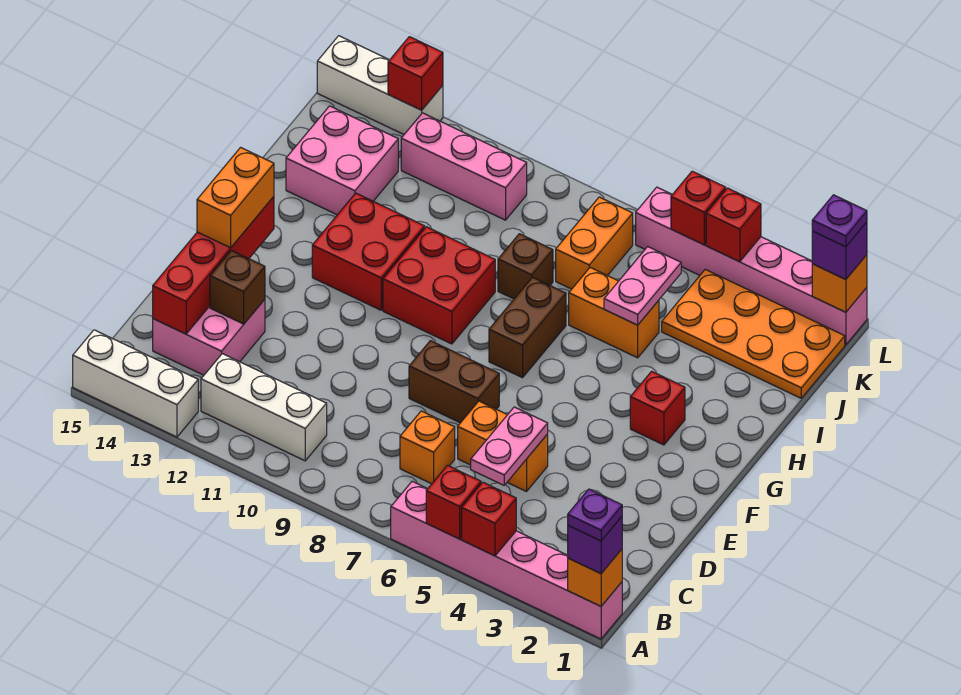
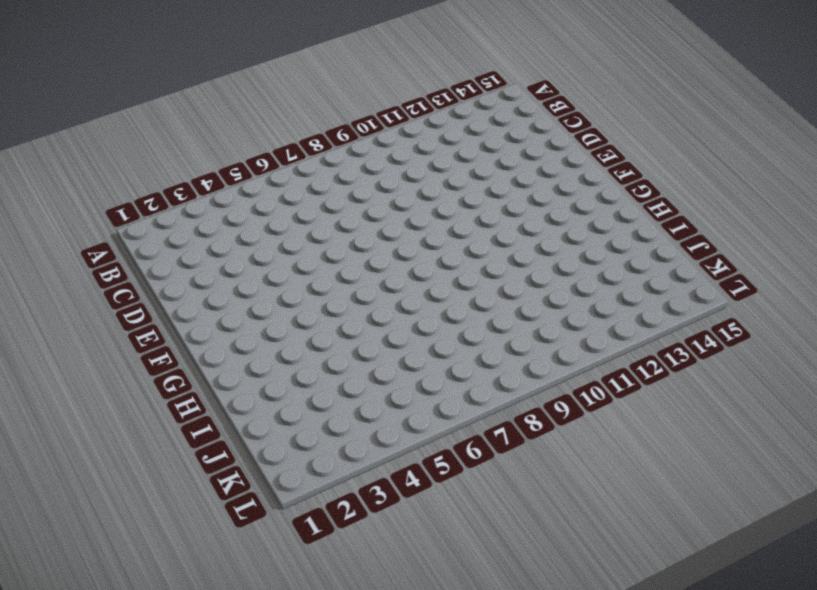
none -> pink brick A1:A6 level 1
none -> white brick A13:A15 level 1
none -> white brick B10:B12 level 1
none -> orange brick C7 level 1

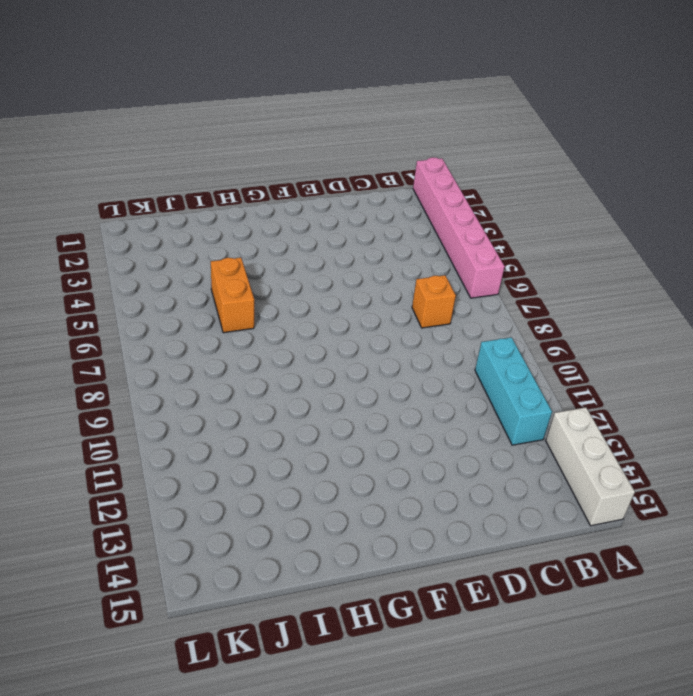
cyan brick B10:B12 level 1 -> white brick B10:B12 level 1
none -> pink brick C13:D14 level 1
none -> orange brick D5:D6 level 1
none -> brown brick E7:E8 level 1
none -> red brick G3 level 1

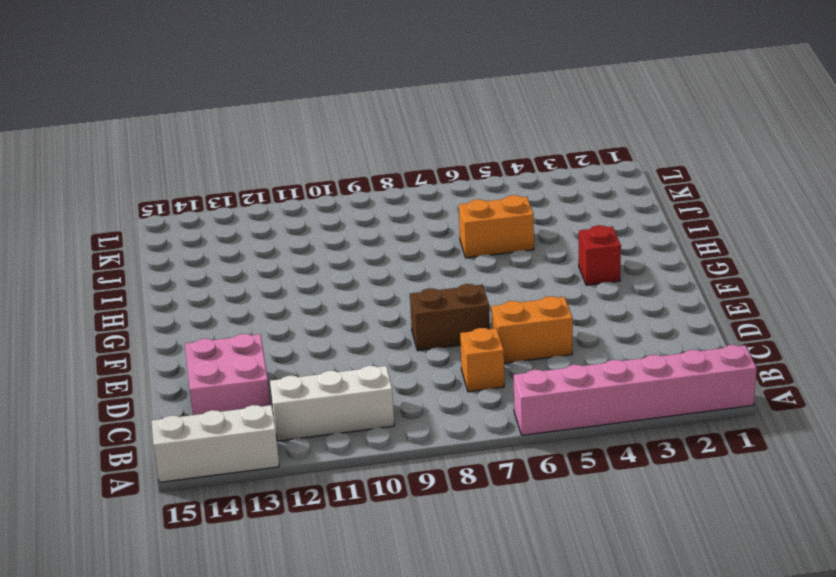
none -> brown brick G7:H7 level 1
none -> red brick G9:H10 level 1
none -> red brick G11:H12 level 1
none -> brown brick I8 level 1

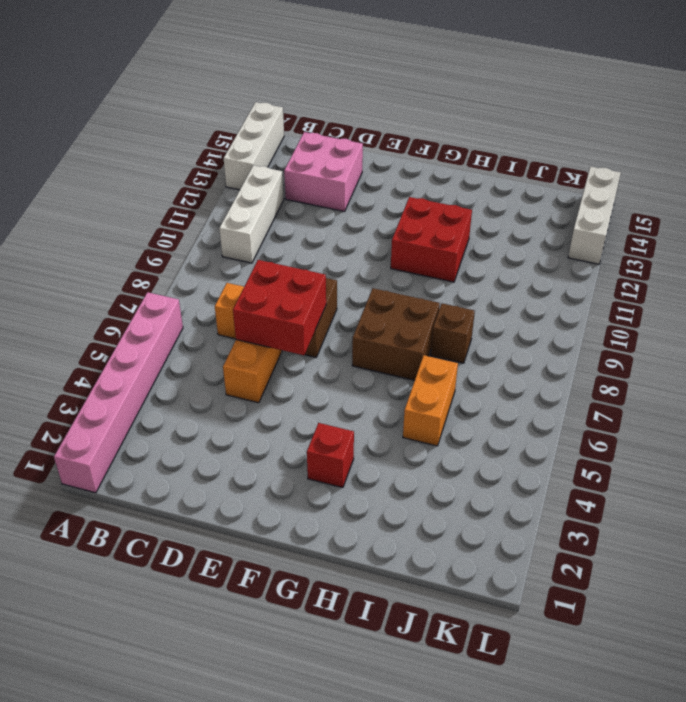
red brick D6:E7 level 2 -> red brick G9:H10 level 1
brown brick G7:H8 level 1 -> brown brick G7:H7 level 1
none -> pink brick I13:J14 level 1
none -> orange plate J1:K4 level 1
none -> orange brick J7:K7 level 1
none -> pink brick K10:K12 level 1

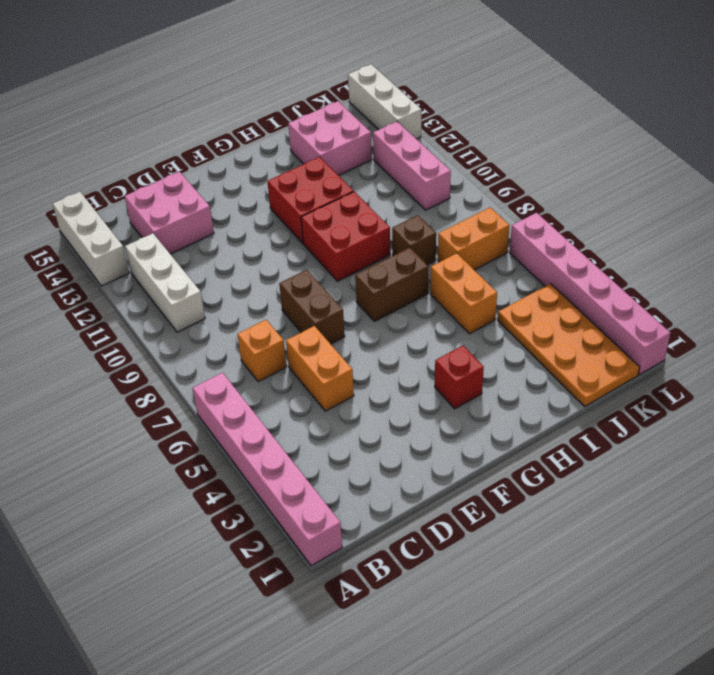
none -> orange brick A1 level 2
none -> red brick A4 level 2
none -> red brick A5 level 2
none -> pink plate C5:D5 level 2

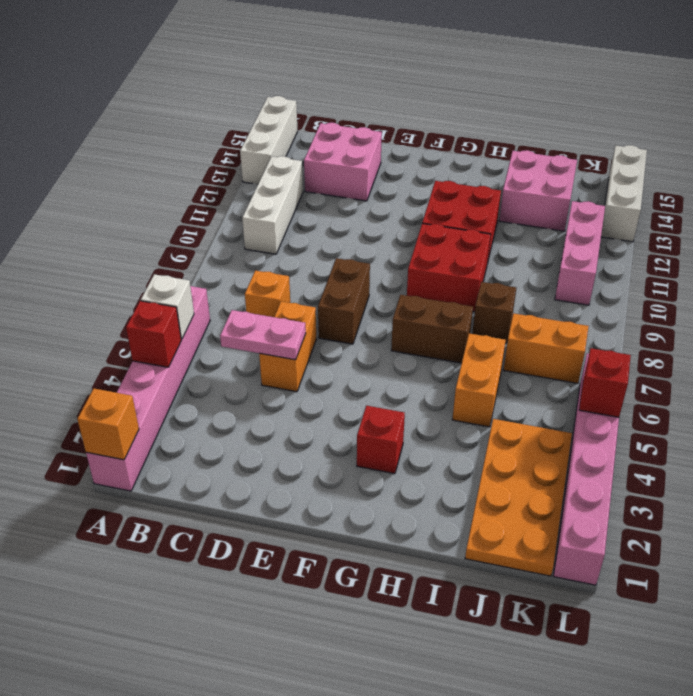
white brick A5 level 2 -> red brick A5 level 2
none -> red brick C14:F14 level 2
none -> brown brick D13 level 2
none -> pink plate I5:J5 level 2
none -> orange brick L1 level 2

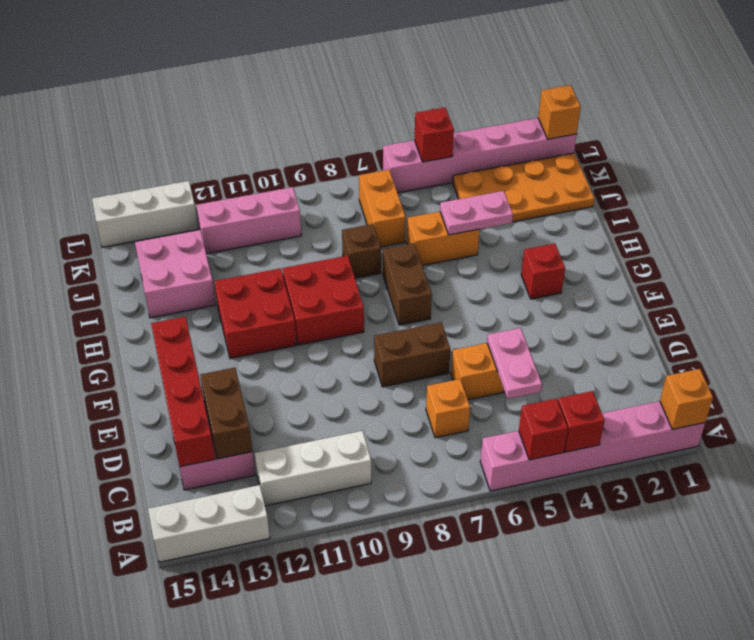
brown brick C13:D13 level 2 -> brown brick D13 level 2
pink plate I4:I5 level 2 -> pink plate I5:J5 level 2
none -> red brick L4 level 2
none -> red brick L13 level 2
none -> purple brick A1 level 3
none -> orange brick E14:F14 level 3

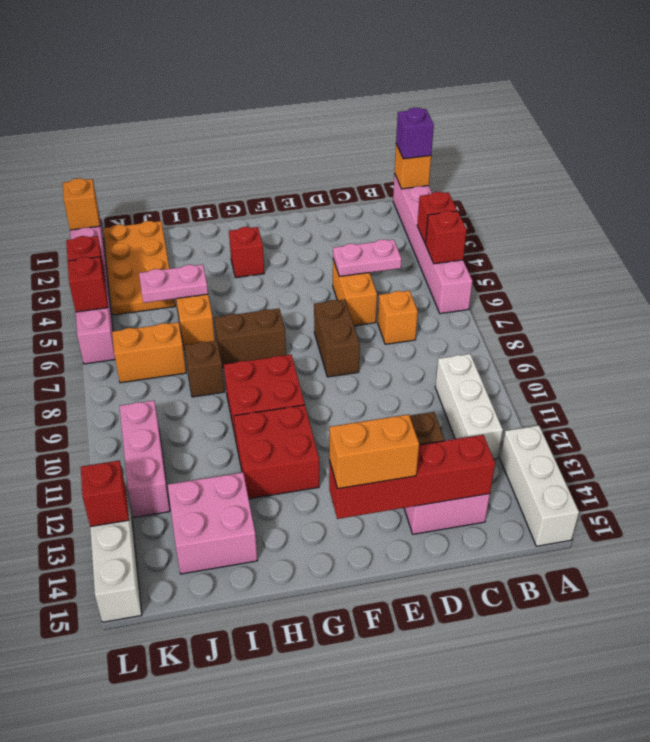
none -> purple brick L1 level 3
none -> purple plate A1 level 4
none -> purple plate L1 level 4

